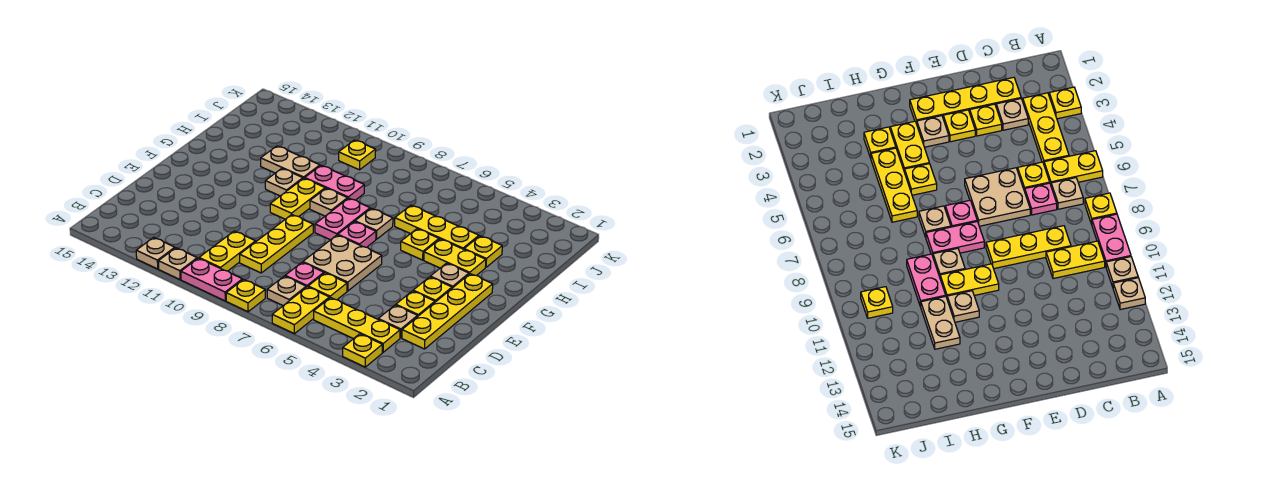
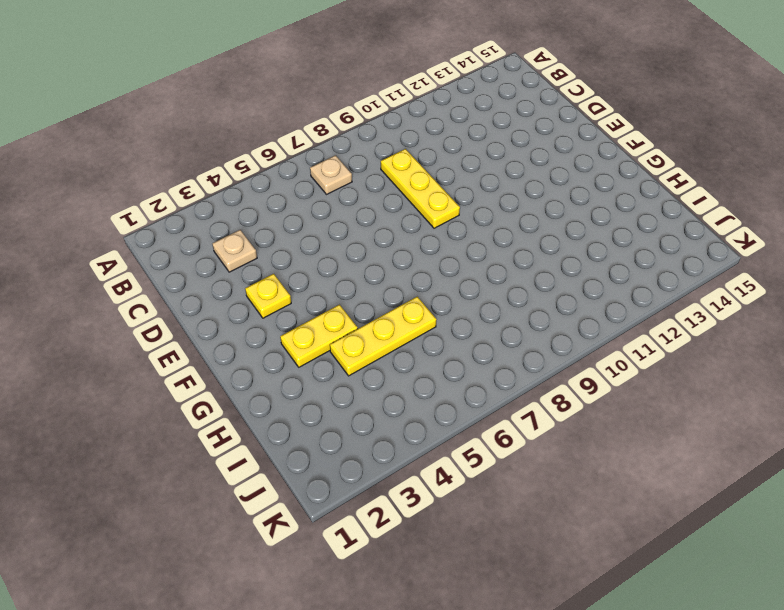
none -> yellow plate A3 level 1
none -> yellow plate A6:B6 level 1
none -> yellow plate A8 level 1
none -> pink plate A9:A10 level 1

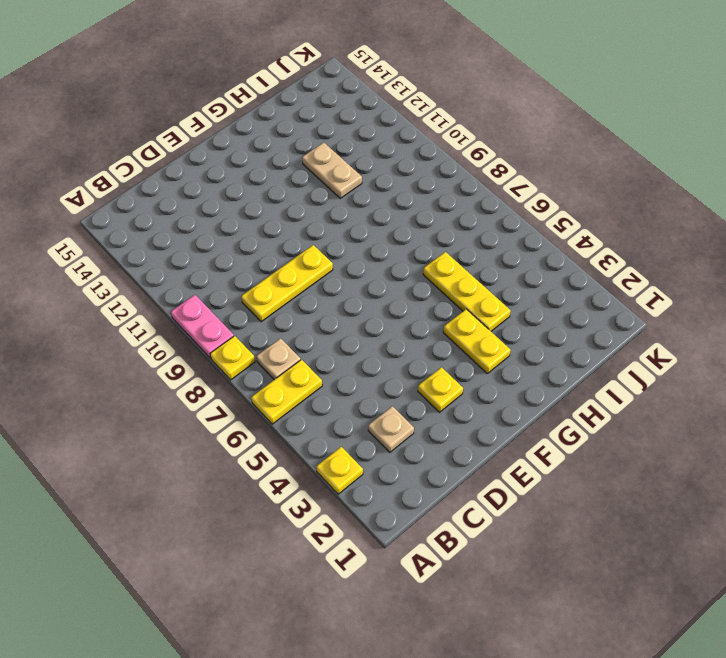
none -> tan plate A11 level 1
none -> tan plate A12 level 1
none -> yellow plate B3:B5 level 1
none -> yellow plate B10:C10 level 1

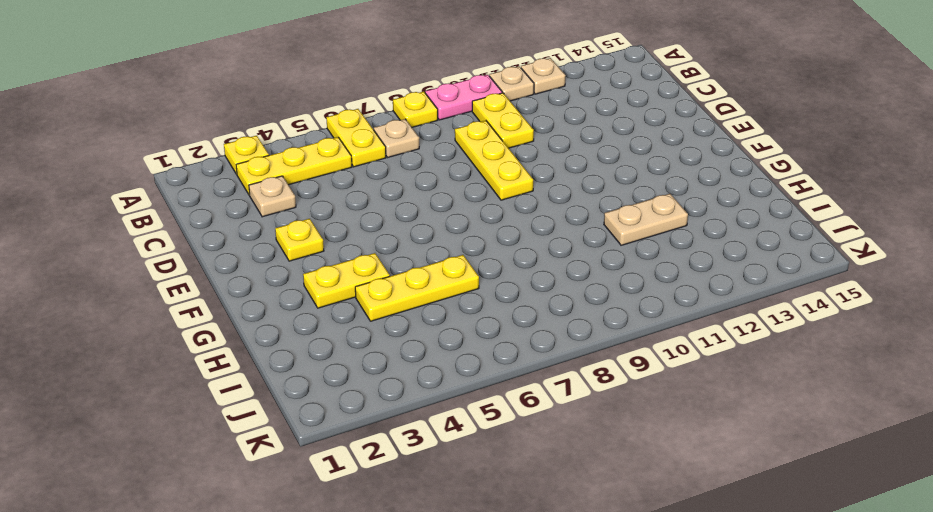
none -> yellow plate C2:F2 level 1
none -> yellow plate C6 level 1
none -> pink plate C7 level 1
none -> yellow plate D3 level 1

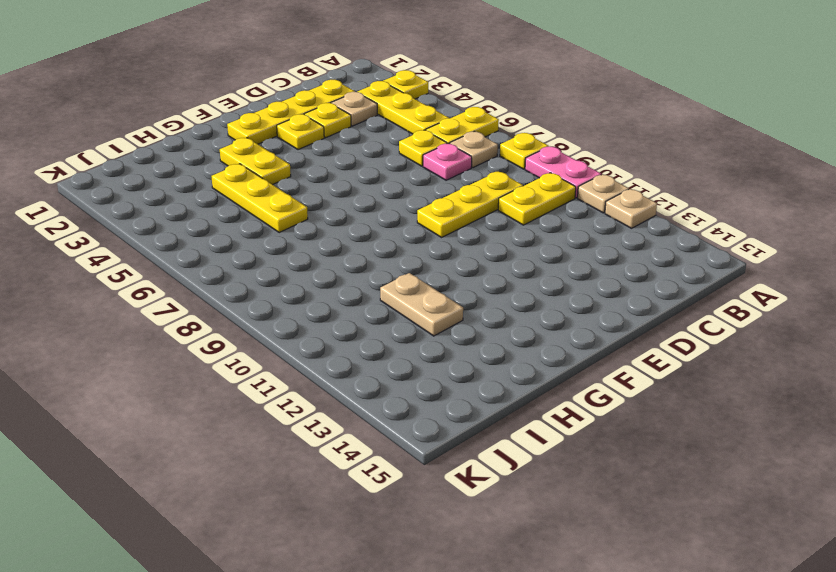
none -> tan plate D6:E7 level 1
none -> tan plate F3 level 1
none -> pink plate F7 level 1
none -> pink plate F8:G8 level 1

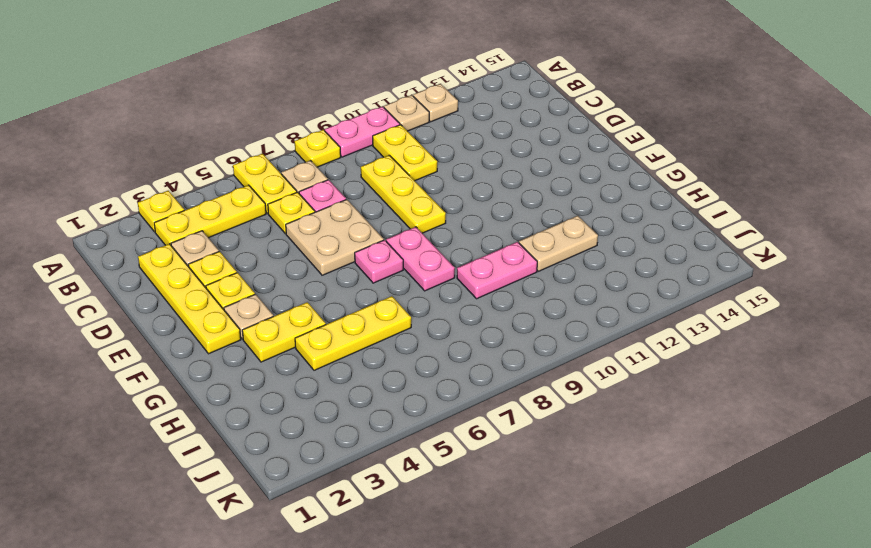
none -> yellow plate F10:G10 level 1
none -> yellow plate G5 level 1
none -> tan plate G7 level 1
none -> tan plate G9 level 1

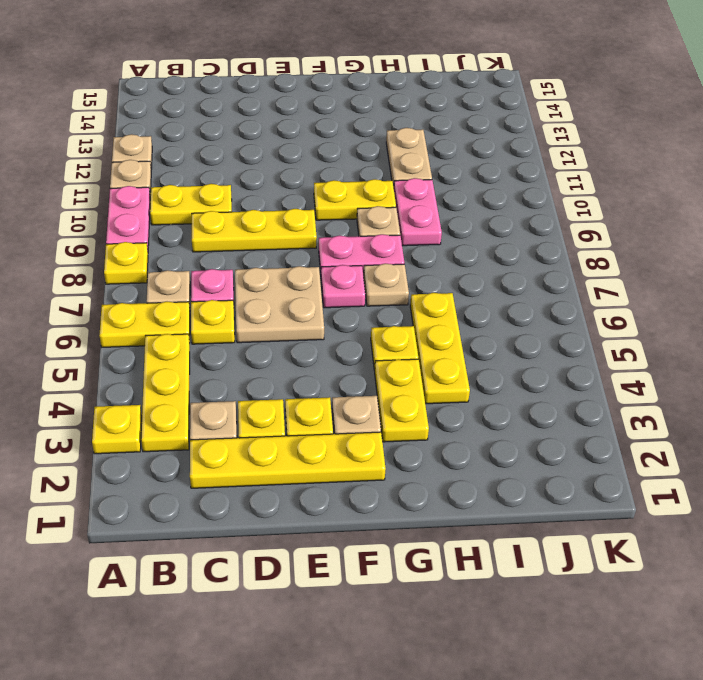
none -> tan plate G11 level 1
none -> yellow plate H3 level 1
none -> yellow plate J10 level 1

